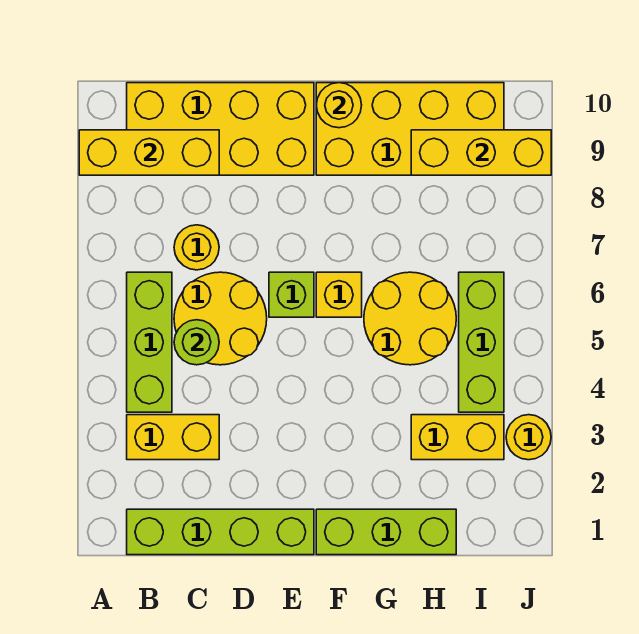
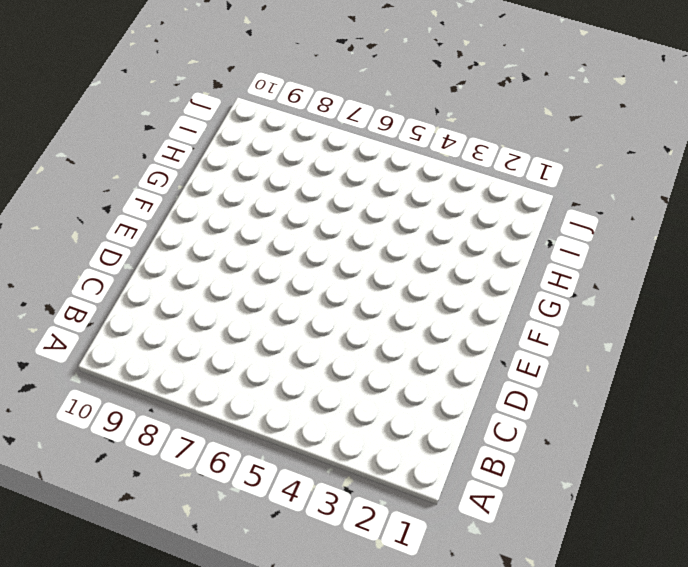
none -> lime brick B1:E1 level 1
none -> yellow brick B3:C3 level 1
none -> lime brick B4:B6 level 1

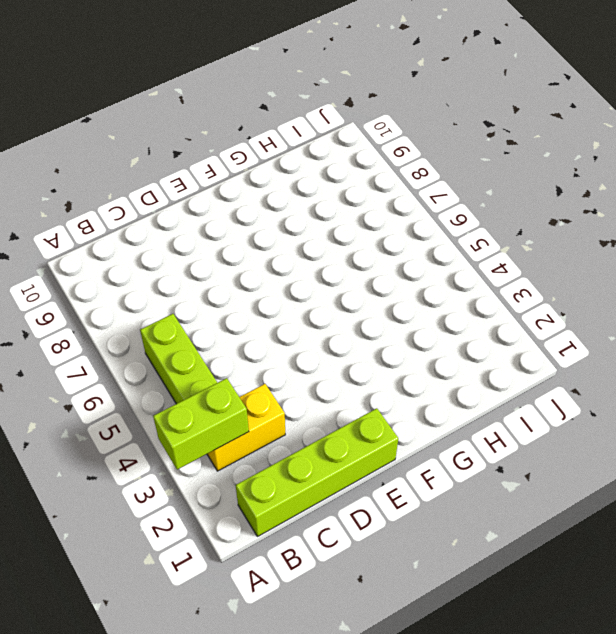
lime brick A3:B3 level 2 -> none
none -> yellow brick B9:E10 level 1
none -> yellow round brick C5:D6 level 1
none -> yellow round brick C7 level 1

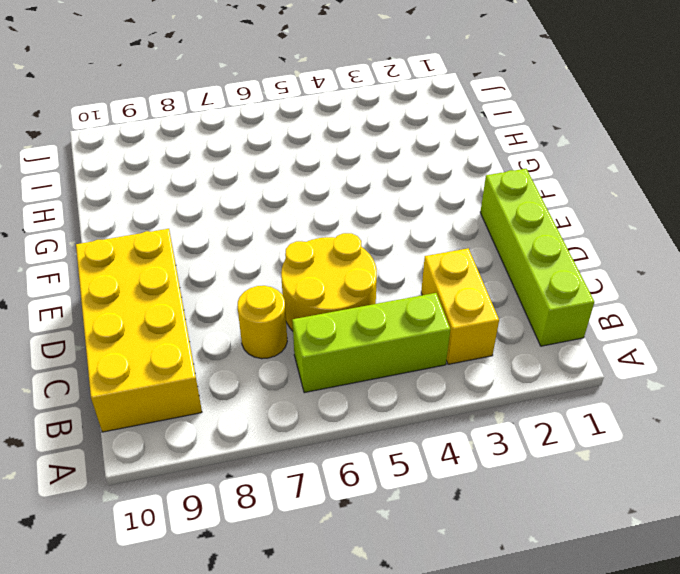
none -> lime brick E6 level 1
none -> lime brick F1:H1 level 1
none -> yellow brick F6 level 1

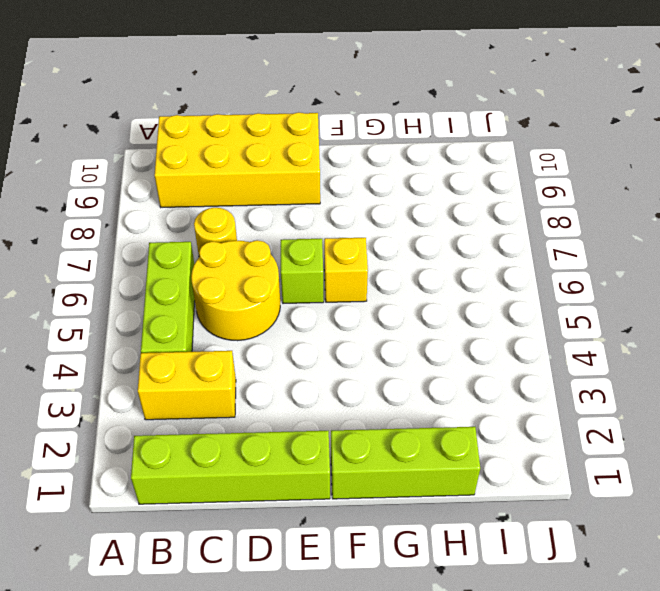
none -> yellow brick F9:I10 level 1
none -> yellow round brick G5:H6 level 1
none -> yellow brick H3:I3 level 1

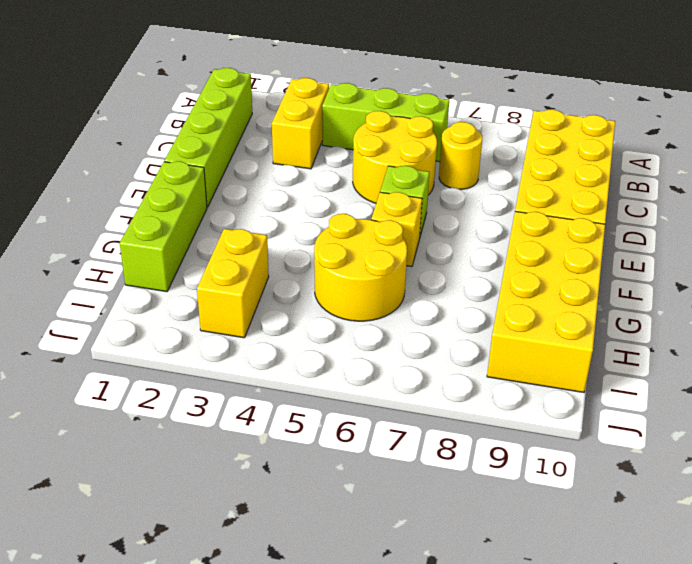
none -> lime brick I4:I6 level 1
none -> yellow round brick J3 level 1
none -> yellow brick A9:C9 level 2

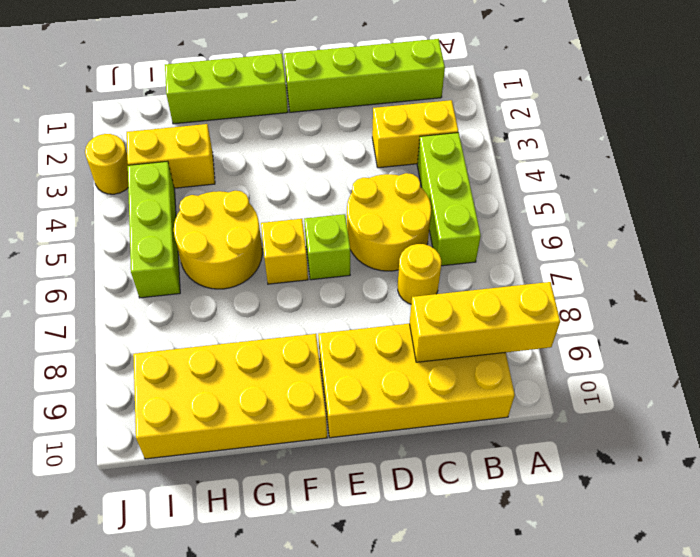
none -> lime round brick C5 level 2
none -> yellow round brick F10 level 2
none -> yellow brick H9:J9 level 2

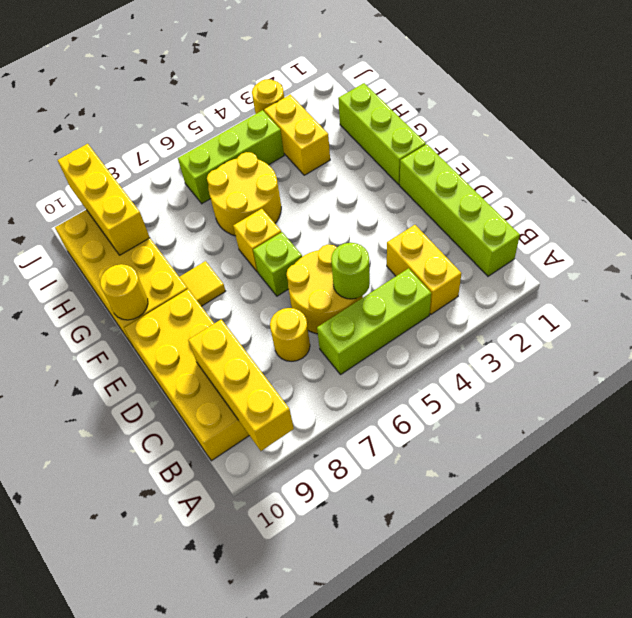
yellow tile F8 level 1 -> none

